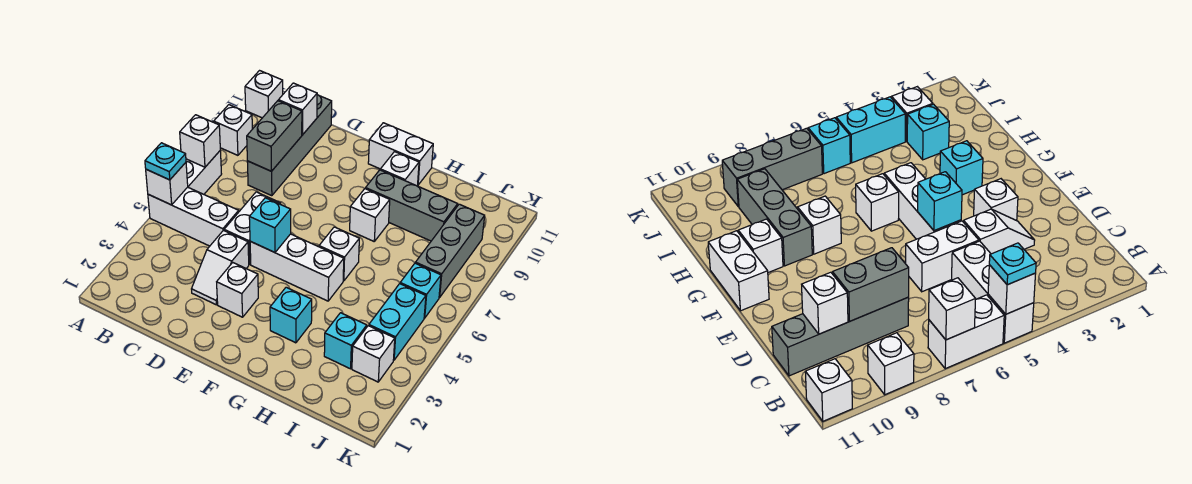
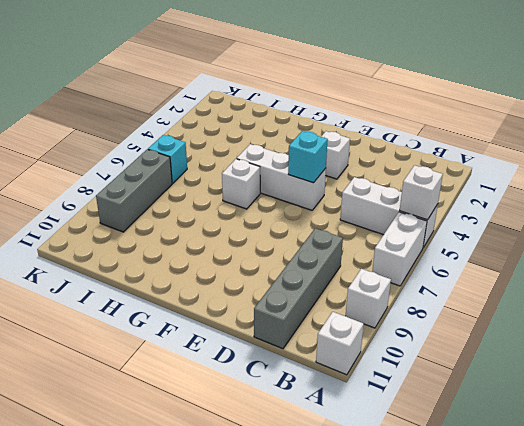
none -> white slope D3:D4 level 1 top 4
none -> white brick D5:D6 level 1
none -> white brick F11:G11 level 1

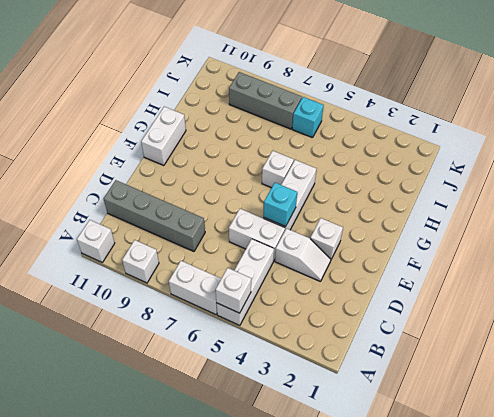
none -> cyan brick G3 level 1
none -> white brick G8 level 1
none -> grey brick G9:I9 level 1

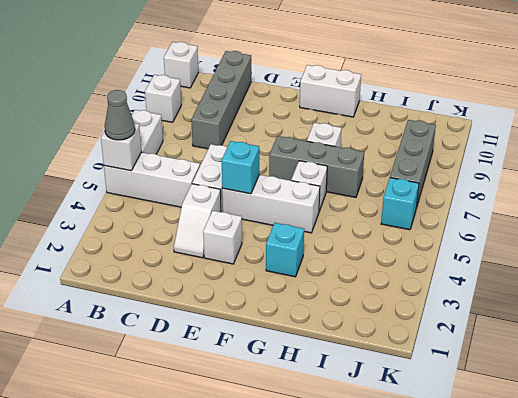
grey cone A5 level 3 -> cyan plate A5 level 3
grey brick F7:H7 level 1 -> grey brick G9:I9 level 1
none -> white brick G10 level 1
none -> cyan brick I3 level 1
none -> white brick J3 level 1

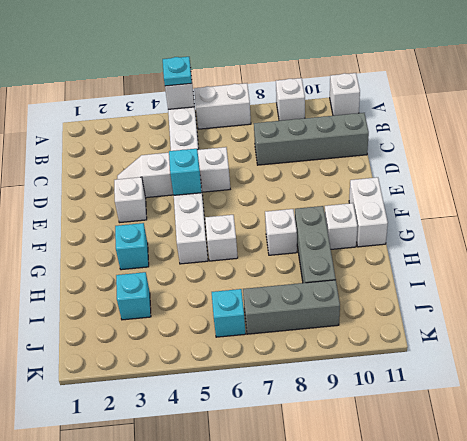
none -> white brick J3 level 1
none -> cyan brick J4:J5 level 1
none -> white brick A7 level 2

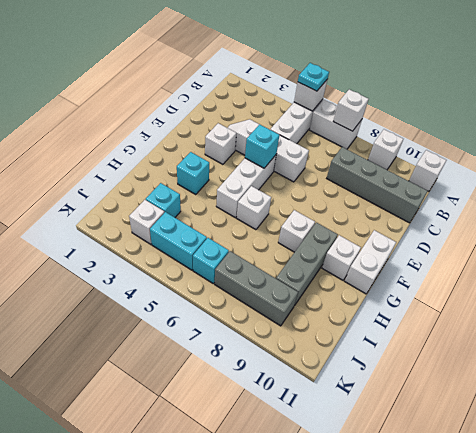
none -> grey brick C8:C9 level 2
none -> white brick C10 level 2

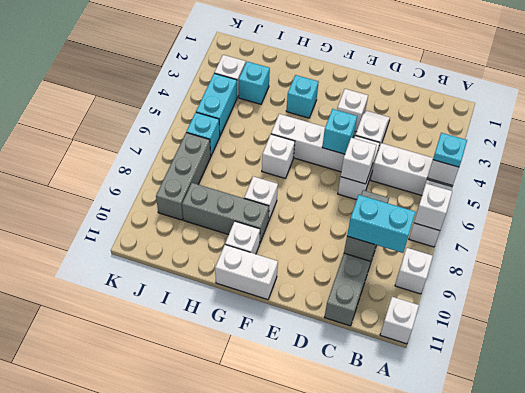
cyan brick B9:C9 level 3 -> none
white brick D6 level 2 -> white brick C10 level 2

